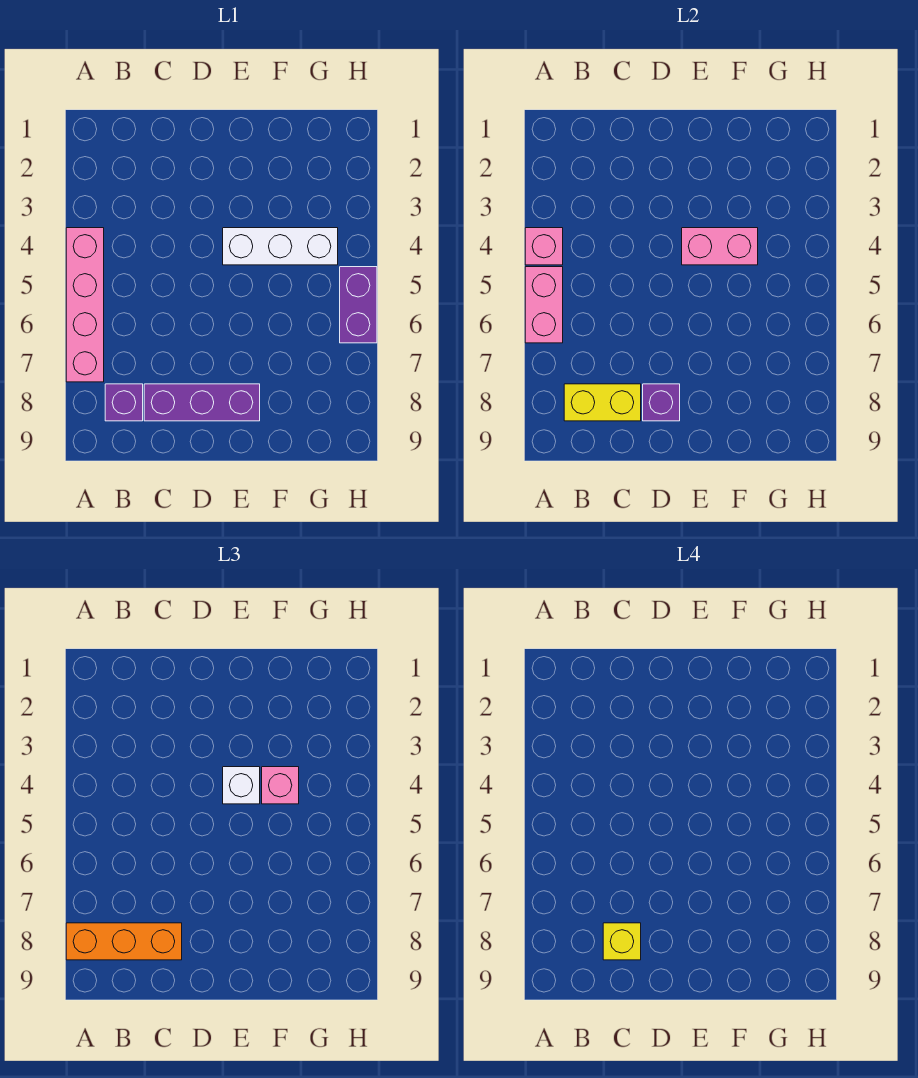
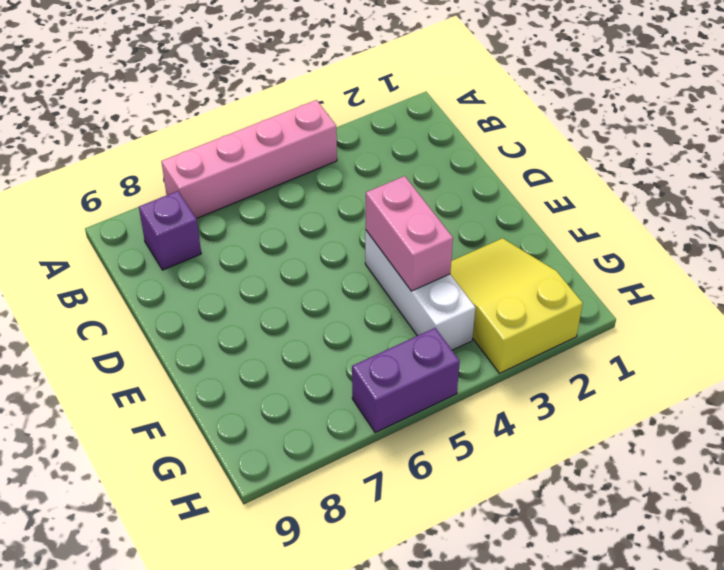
yellow slope F2:H3 level 1 top H -> none
none -> purple brick C8:E8 level 1
none -> pink brick A4 level 2
none -> pink brick A5:A6 level 2

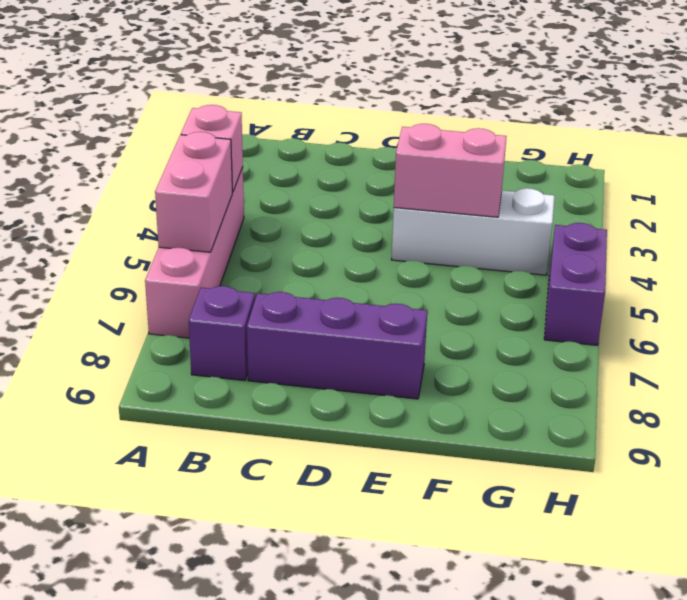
none -> yellow brick B8:C8 level 2
none -> purple brick D8 level 2
none -> orange brick A8:C8 level 3

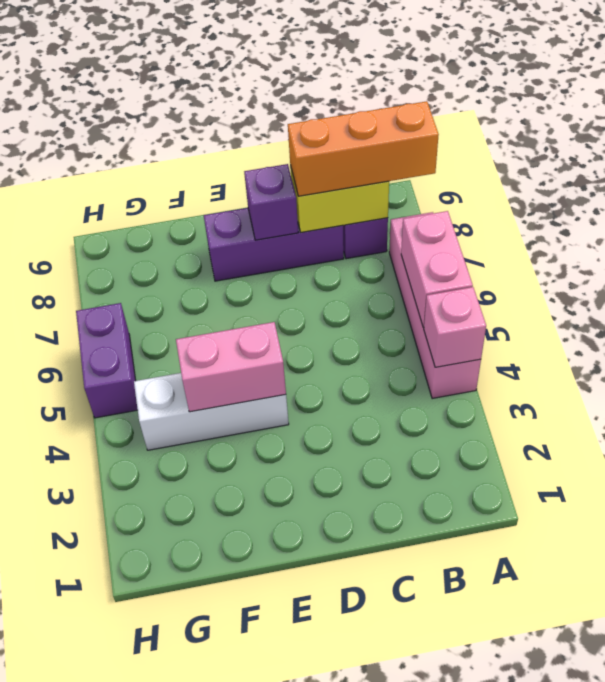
none -> white brick E4 level 3
none -> pink brick F4 level 3
none -> yellow brick C8 level 4

